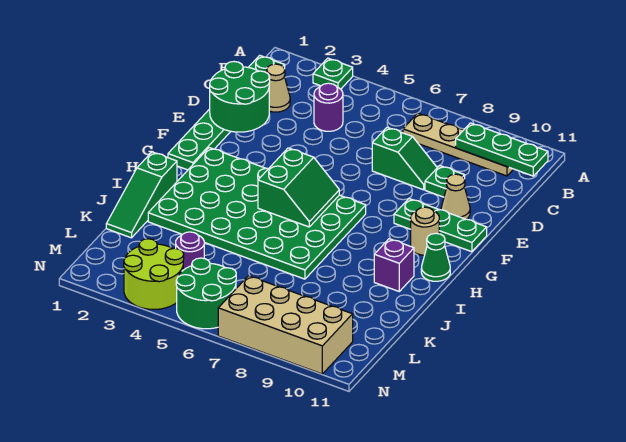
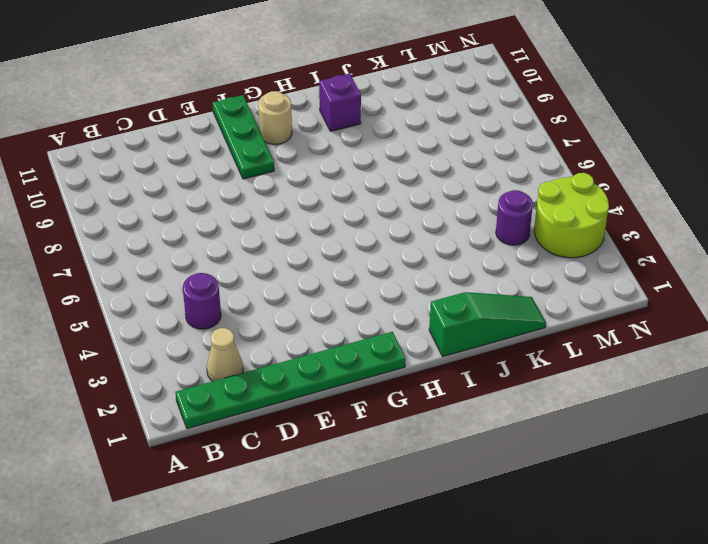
none -> green plate A3 level 1
none -> tan plate B7:B10 level 1
none -> green slope D7:D8 level 1 top 7

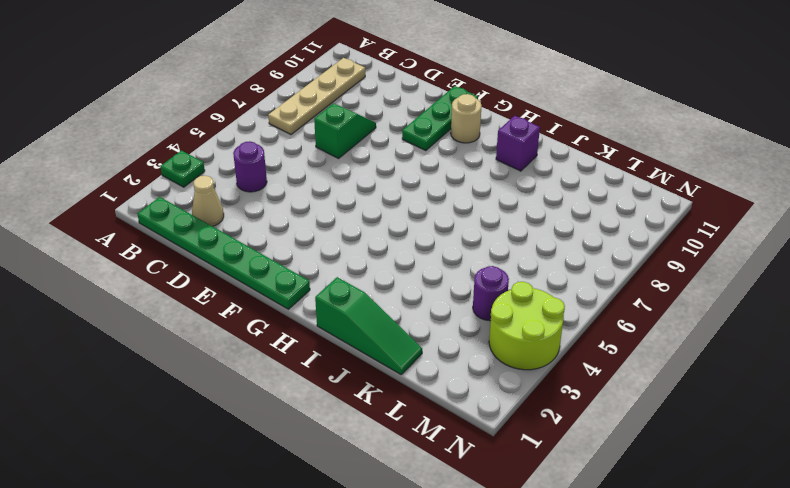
none -> green plate D9 level 1
none -> tan cone E10 level 1
none -> green plate G2:J7 level 1

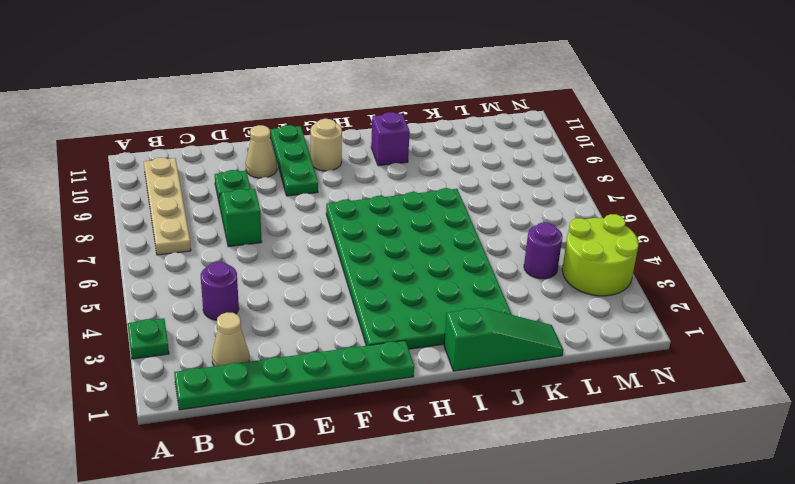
none -> green cone H11 level 1
none -> green round brick M5:N6 level 1
none -> tan brick M7:N10 level 1

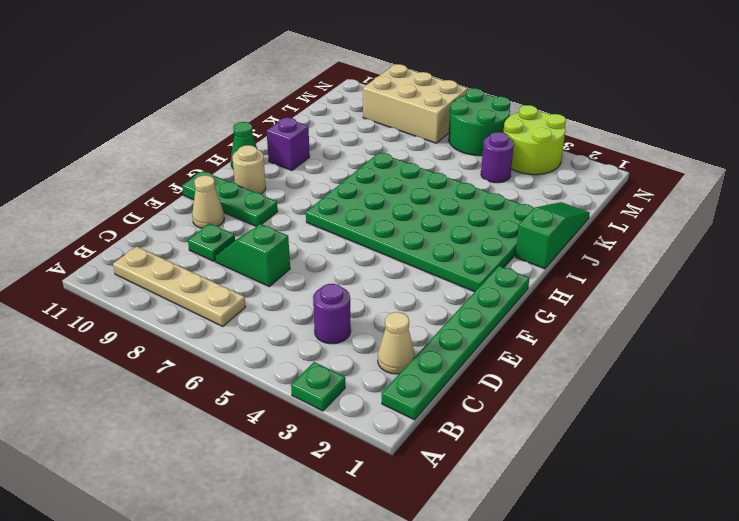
tan brick M7:N9 level 1 -> tan brick M7:N10 level 1
none -> green plate B9:B11 level 2
none -> green round brick D1:E2 level 2
none -> green slope G5:H6 level 2 top 5

